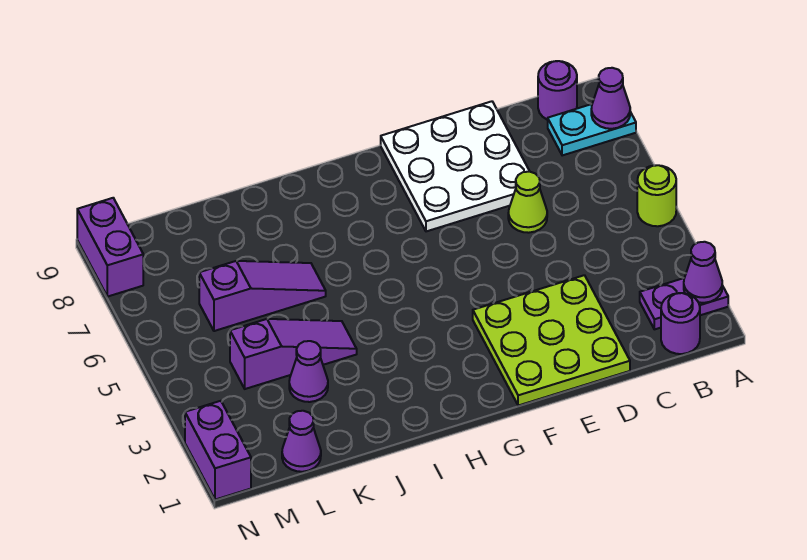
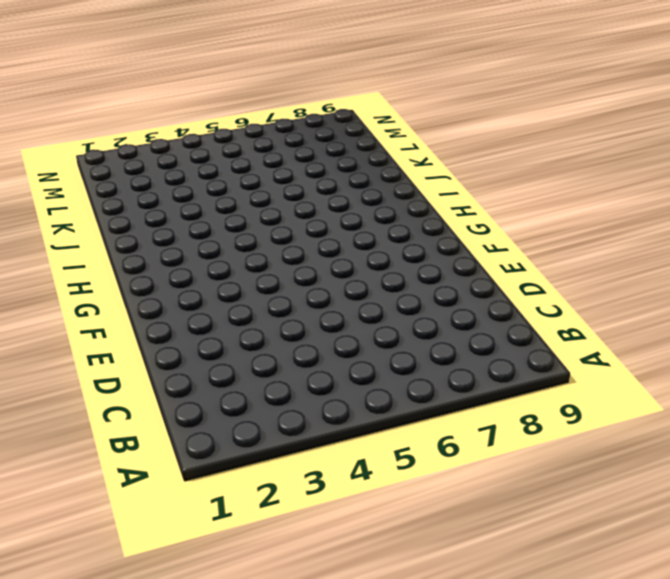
none -> purple plate A2:B2 level 1
none -> lime round brick A5 level 1
none -> cyan plate A8:B8 level 1

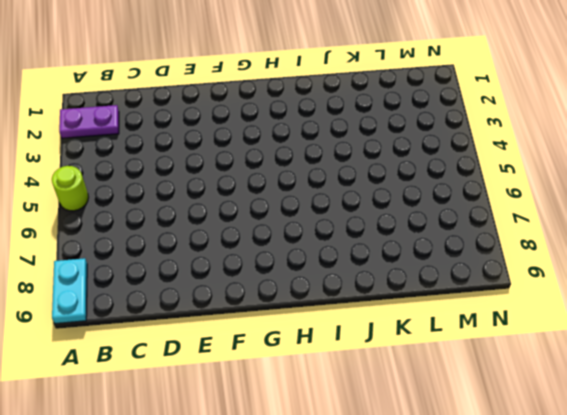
cyan plate A8:A9 level 1 -> cyan plate A8:B8 level 1
none -> purple round brick B1 level 1
none -> purple round brick B9 level 1
none -> lime plate D1:F3 level 1

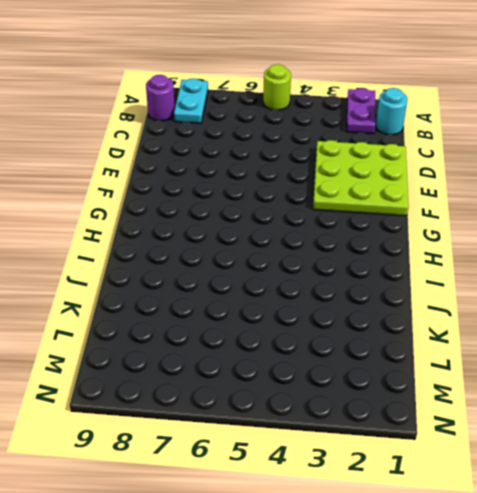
cyan round brick B1 level 1 -> purple round brick B1 level 1
none -> lime cone D6 level 1
none -> white plate D7:F9 level 1
none -> purple slope J4:L4 level 1 top L

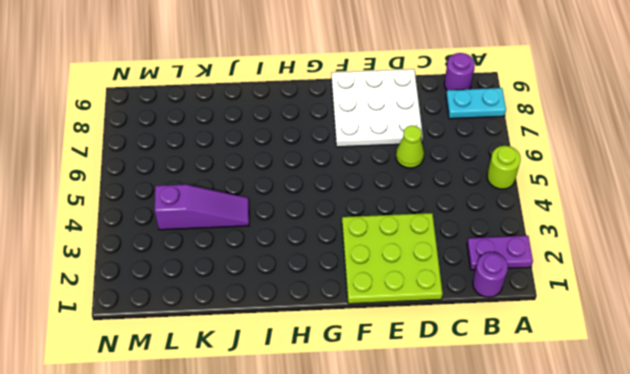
none -> purple slope J6:L6 level 1 top L
none -> purple cone K3 level 1
none -> purple cone L1 level 1

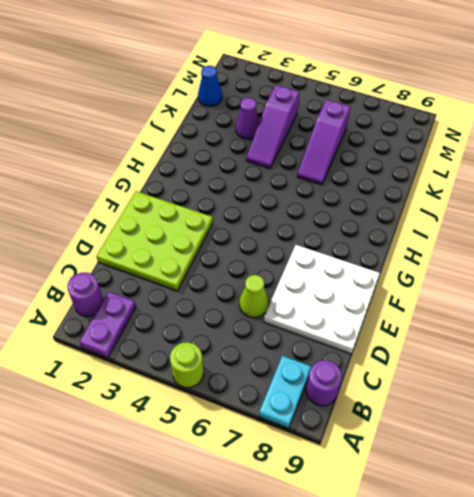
blue cone L1 level 1 -> purple cone L1 level 1
none -> purple brick N1:N2 level 1
none -> purple brick N8:N9 level 1
none -> purple cone A2 level 2

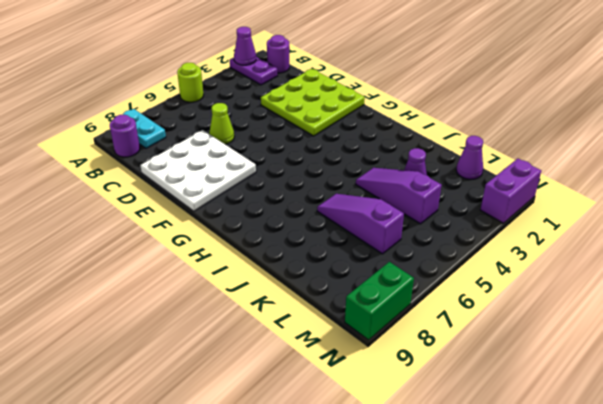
green brick N8:N9 level 1 -> purple brick N8:N9 level 1
none -> purple cone A8 level 2

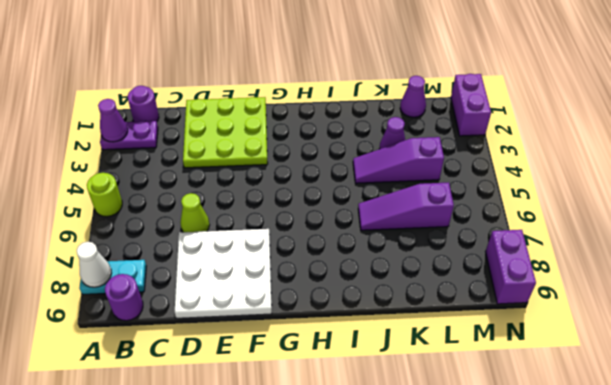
white cone A8 level 2 -> purple cone A8 level 2

